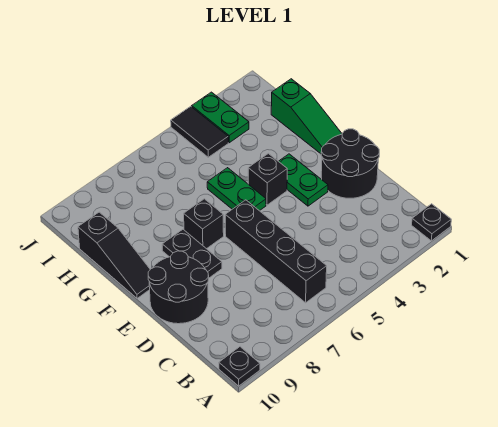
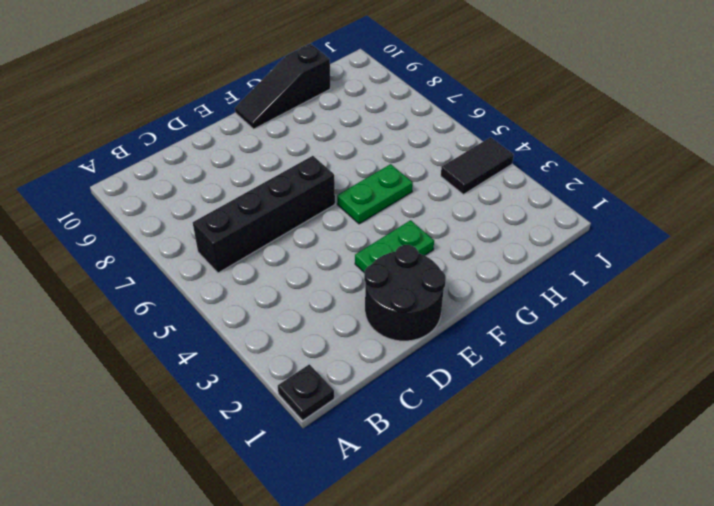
none -> black plate A10 level 1
none -> black round brick D9:E10 level 1
none -> black plate E8:F8 level 1

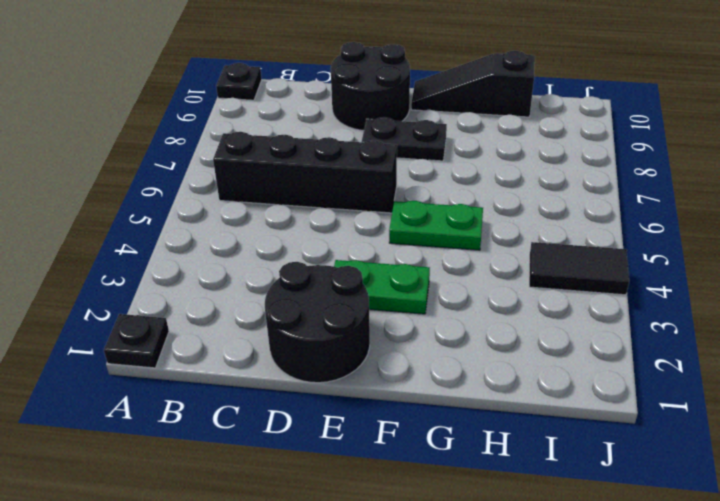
none -> green slope F1:H1 level 1 top H
none -> black brick F4 level 1
none -> black brick F7 level 1

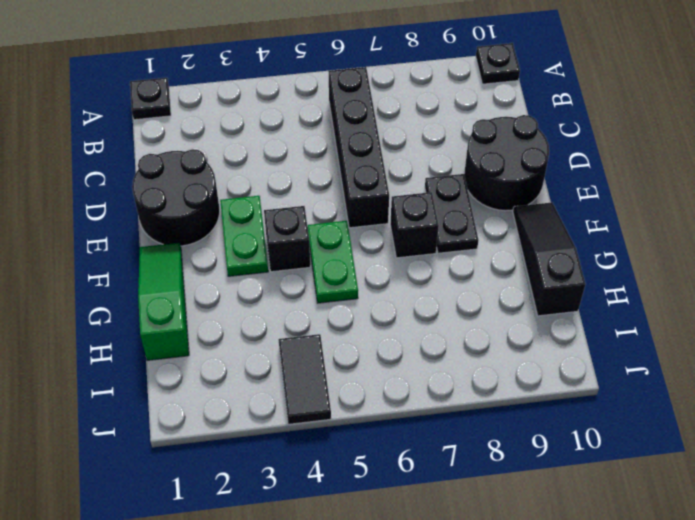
none -> green plate I3:J3 level 1

